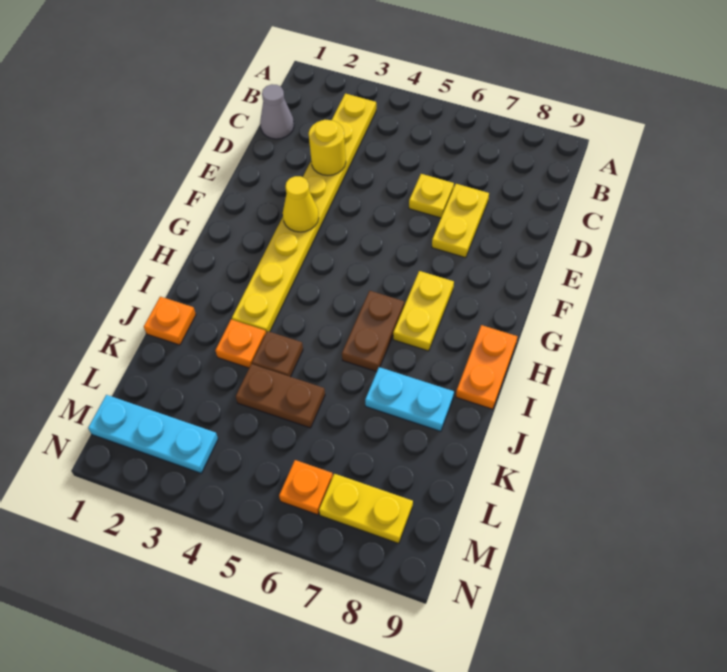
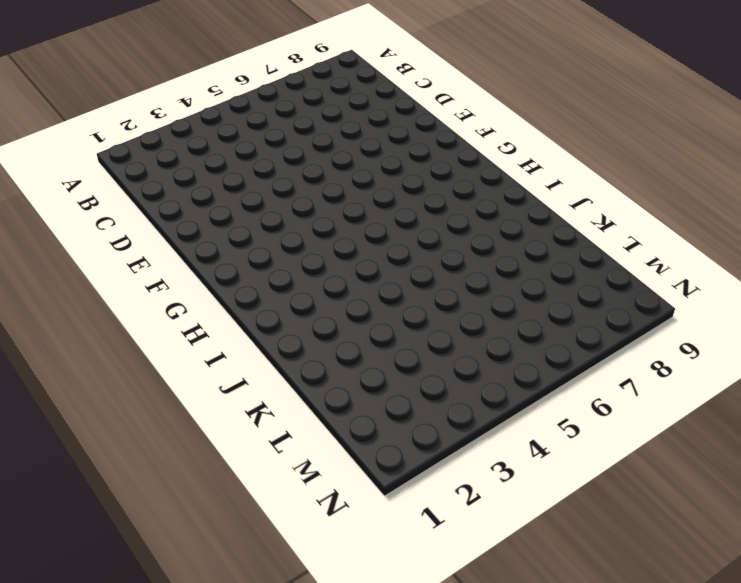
none -> yellow plate B3:I3 level 1
none -> grey cone C1 level 1
none -> yellow plate D6 level 1

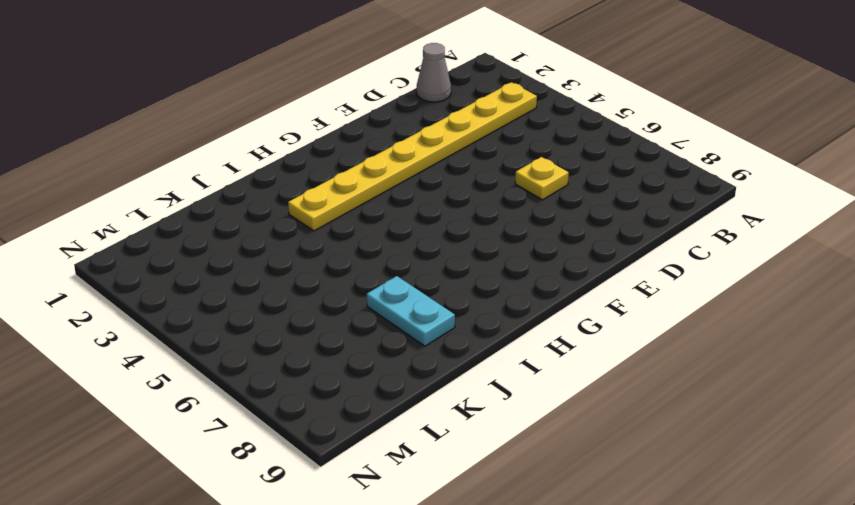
none -> yellow plate D7:E7 level 1
none -> yellow plate G7:H7 level 1
none -> brown plate H6:I6 level 1

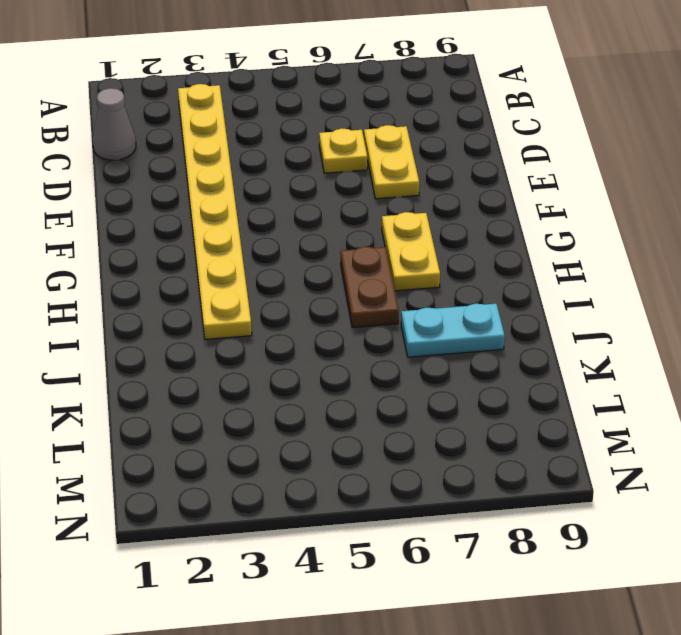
none -> orange plate H9:I9 level 1
none -> orange plate J1 level 1
none -> orange plate J3 level 1

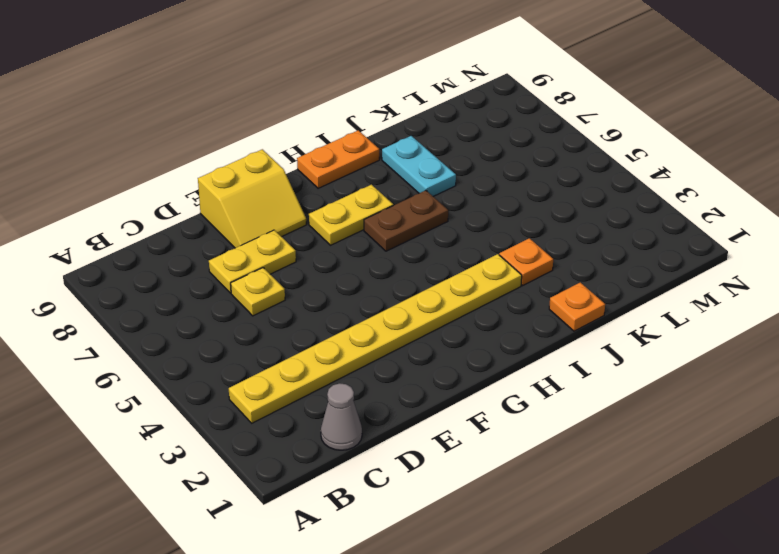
yellow slope E8:F9 level 1 top 9 -> none
none -> brown plate J4 level 1
none -> brown plate K4:K5 level 1
none -> cyan plate M1:M3 level 1

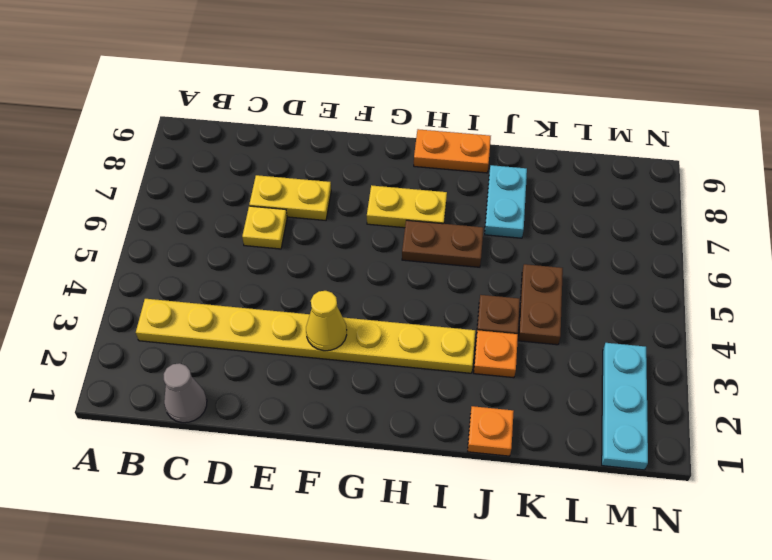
none -> orange plate M6 level 1
none -> yellow plate M7:M8 level 1
none -> yellow round brick D3 level 2

